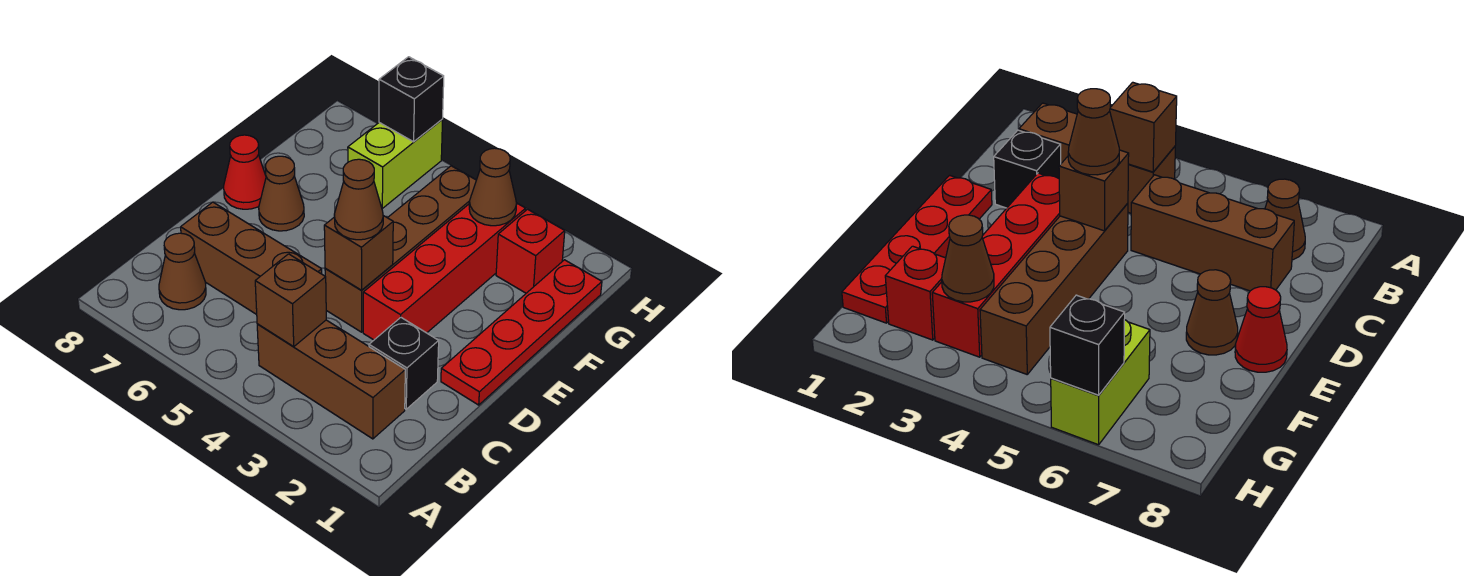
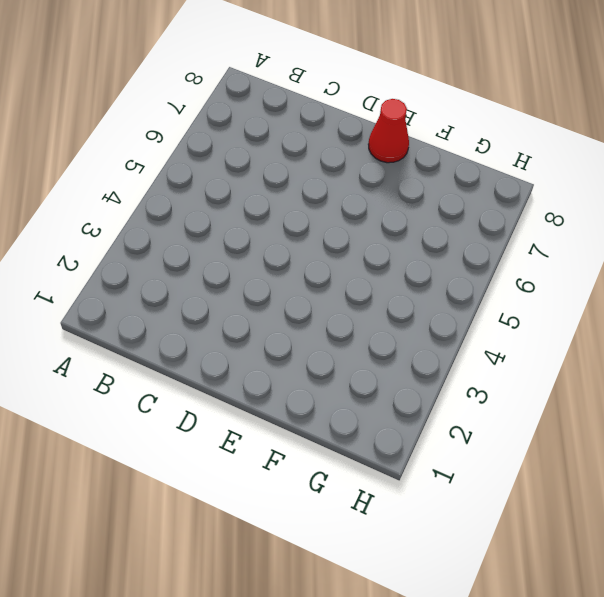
none -> brown brick B2:B4 level 1
none -> brown cone B7 level 1
none -> black brick C2 level 1

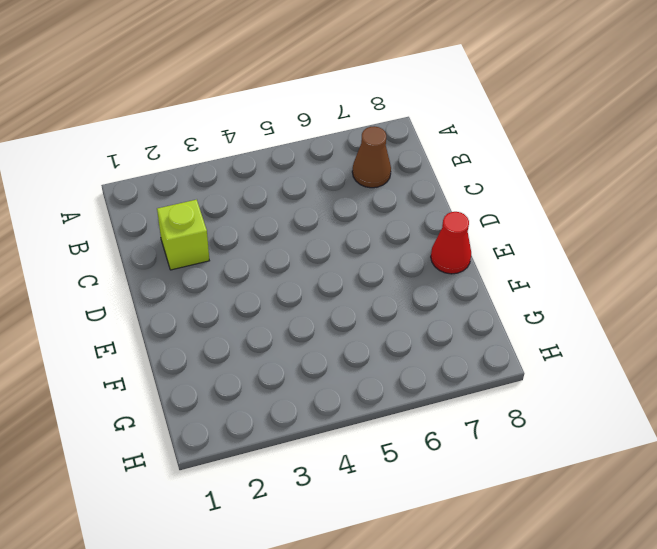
lime brick C2 level 1 -> black brick C2 level 1
none -> brown brick B2:B4 level 1
none -> brown brick C5:C7 level 1
none -> red plate D1:G1 level 1

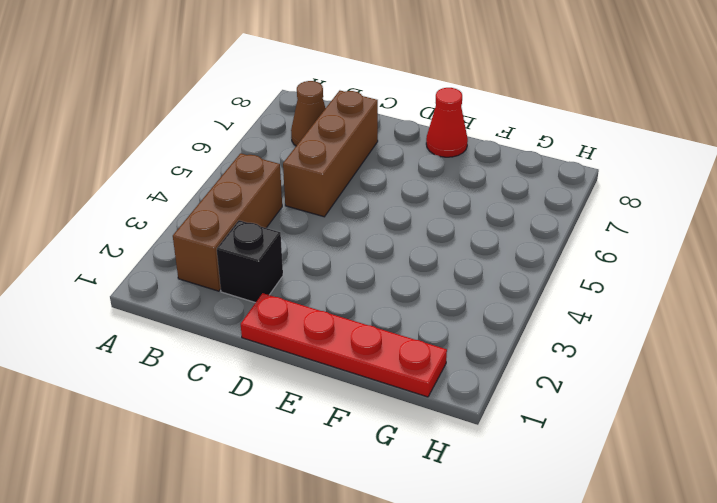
none -> red brick D3:G3 level 1
none -> brown brick D4:G4 level 1
none -> brown cone E7 level 1

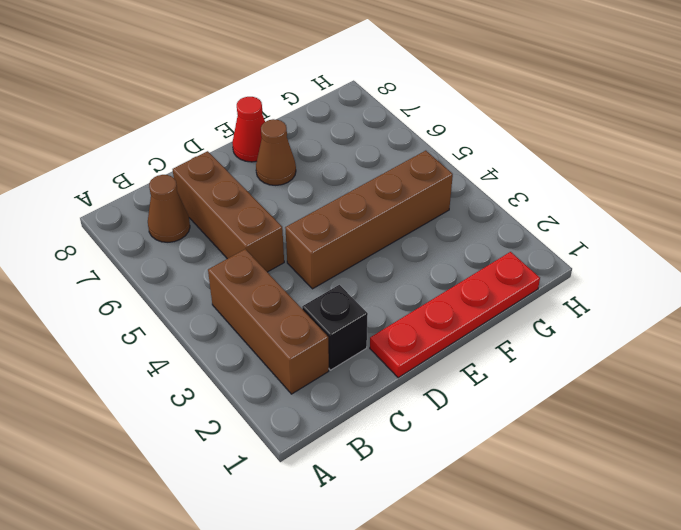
none -> red brick D3:G3 level 1
none -> red brick G2 level 1
none -> lime brick G6:H6 level 1

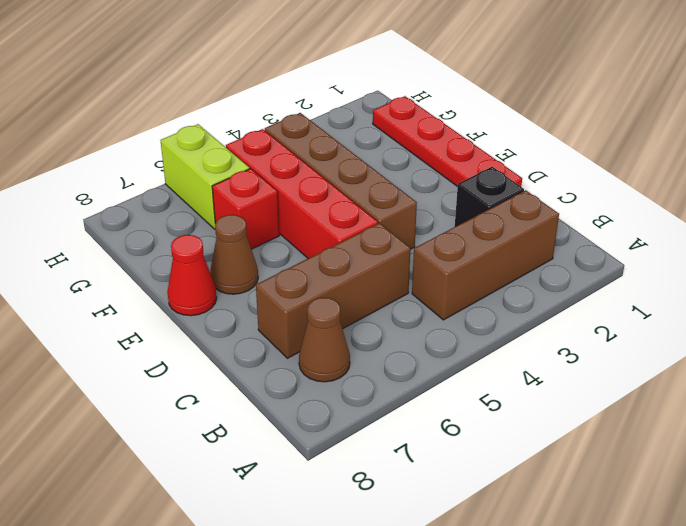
red brick D5:G5 level 1 -> red brick D3:G3 level 1
red brick F6 level 1 -> red brick G2 level 1
none -> brown brick B4 level 2
none -> brown brick D4 level 2
none -> brown cone G3 level 2

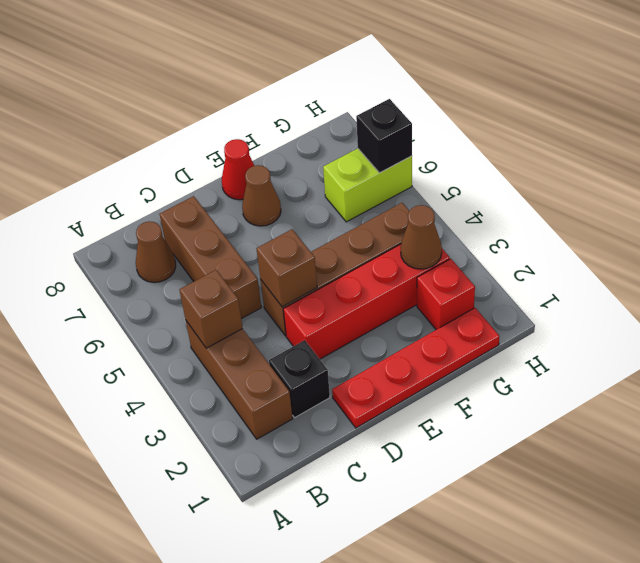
none -> brown cone D4 level 3

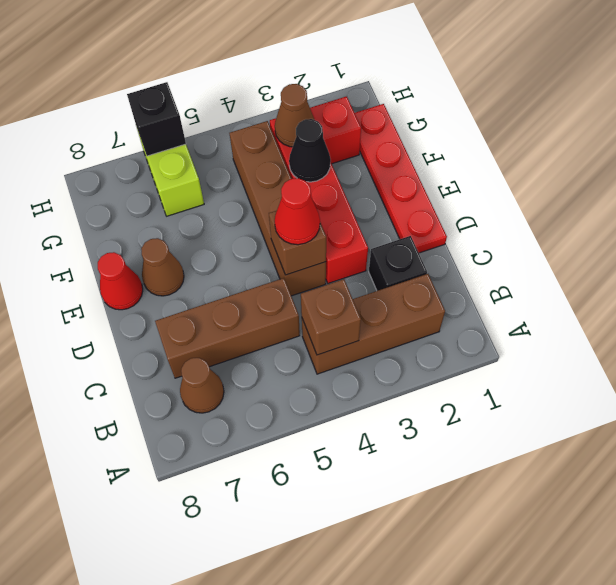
red cone D4 level 3 -> brown cone D4 level 3
black cone F3 level 2 -> none

